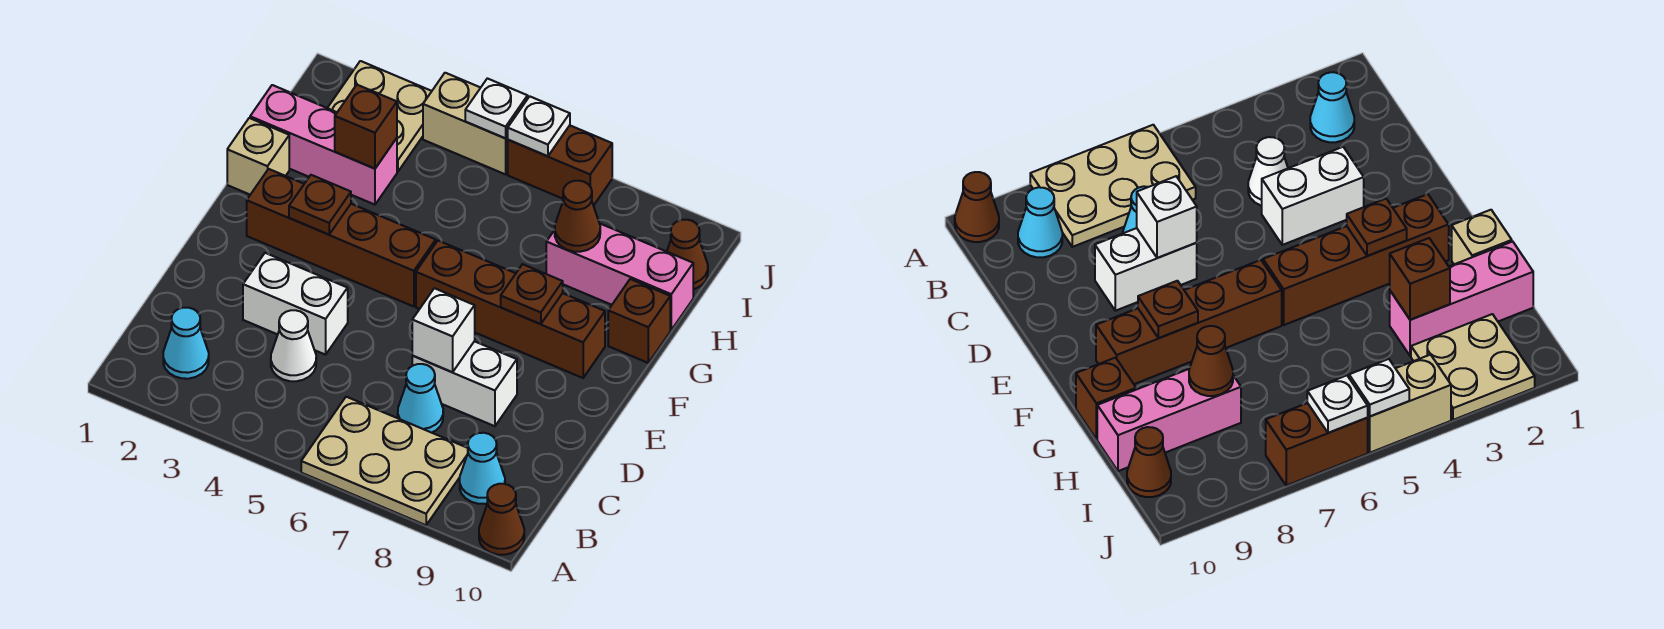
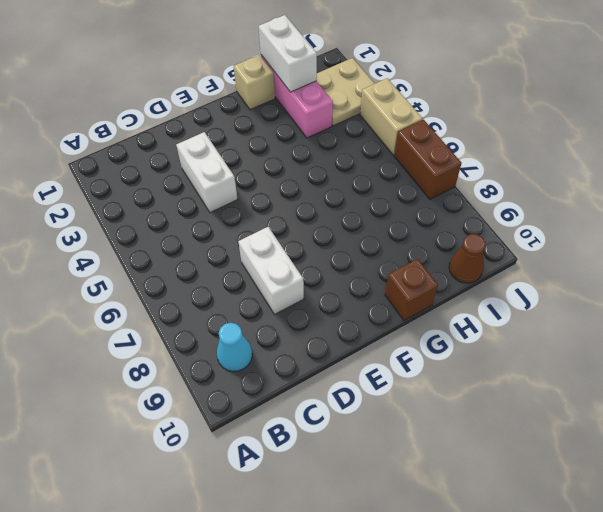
white brick H1:H2 level 2 -> none
none -> tan plate A6:B8 level 1
none -> brown cone A10 level 1
none -> cyan cone B2 level 1

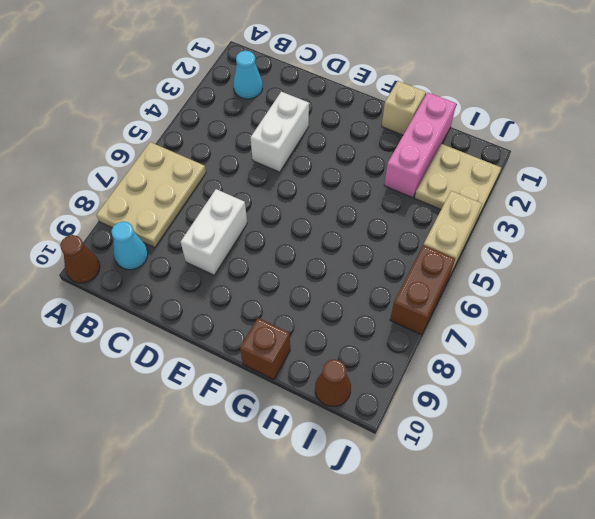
none -> white cone C4 level 1
none -> cyan cone C7 level 1
none -> brown brick F2:F5 level 1

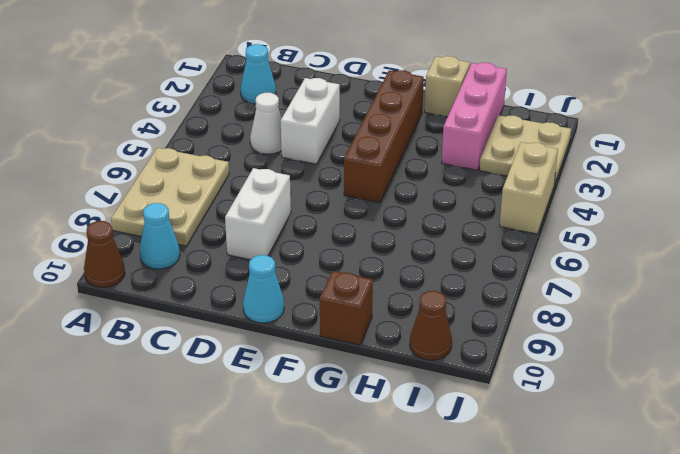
cyan cone E10 level 1 -> cyan cone C7 level 1
none -> brown brick F6:F9 level 1
none -> pink brick H8:H10 level 1
none -> brown brick J6:J7 level 1

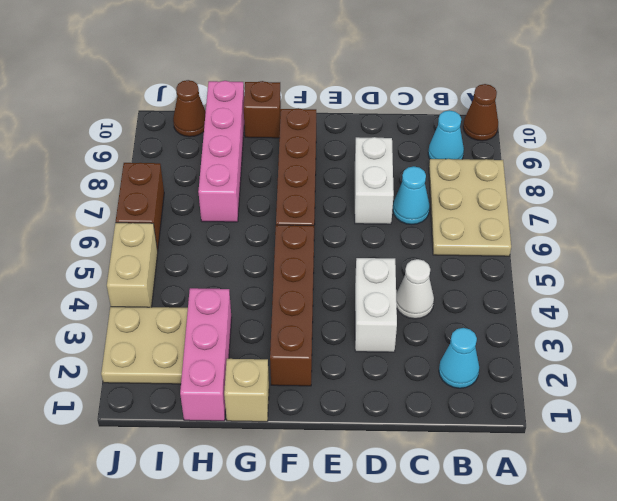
pink brick H7:H10 level 1 -> pink brick H8:H10 level 1
none -> white brick D7 level 2
none -> brown plate F3 level 2
none -> brown plate F8 level 2

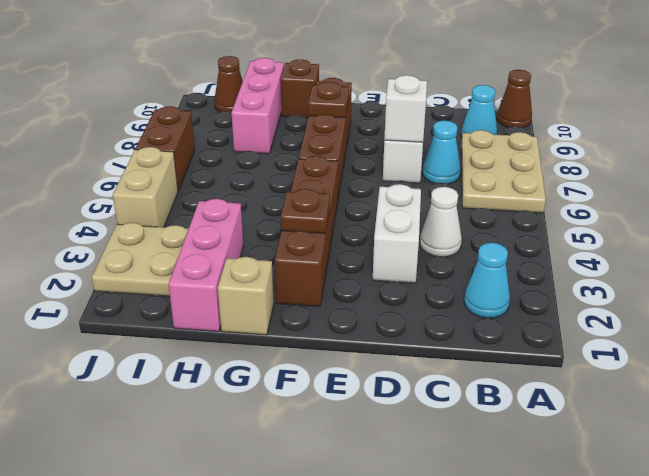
none -> brown brick H3 level 2
none -> brown cone H8 level 2
none -> white plate J5 level 2

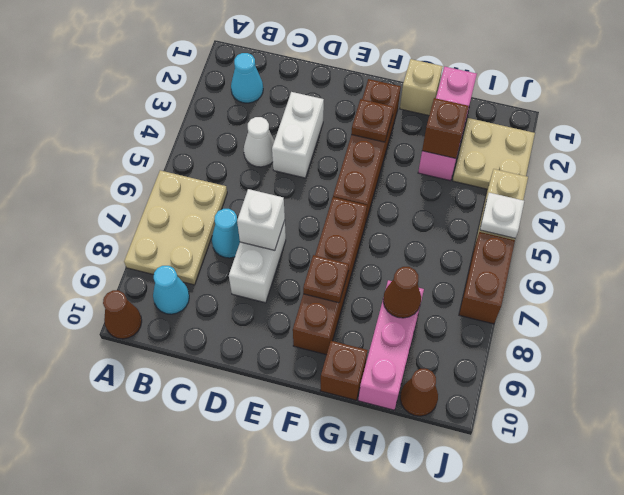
none -> white plate J6 level 2

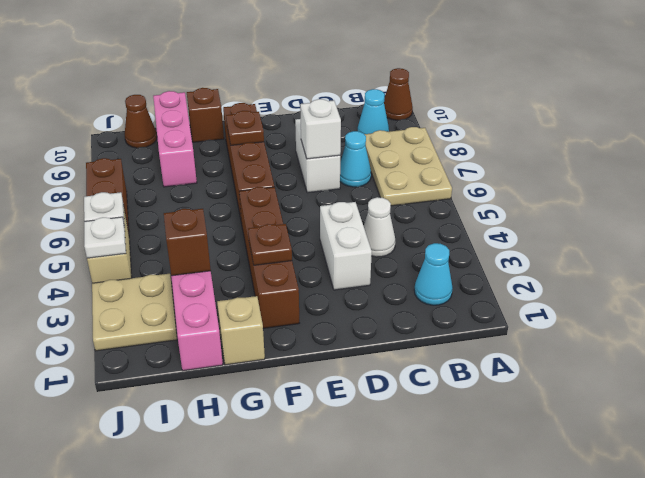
white plate J4 level 2 -> white plate J6 level 2
none -> brown cone H8 level 2

